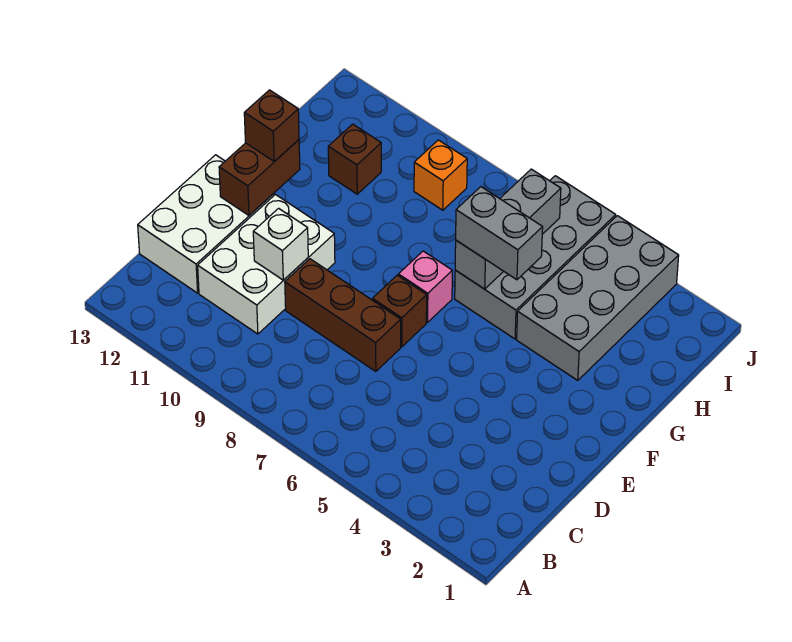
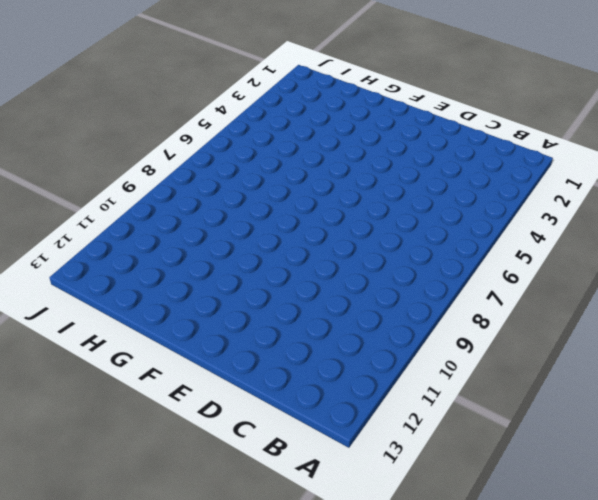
none -> white brick C10:E11 level 1
none -> white brick C12:E13 level 1
none -> brown brick D7:D9 level 1

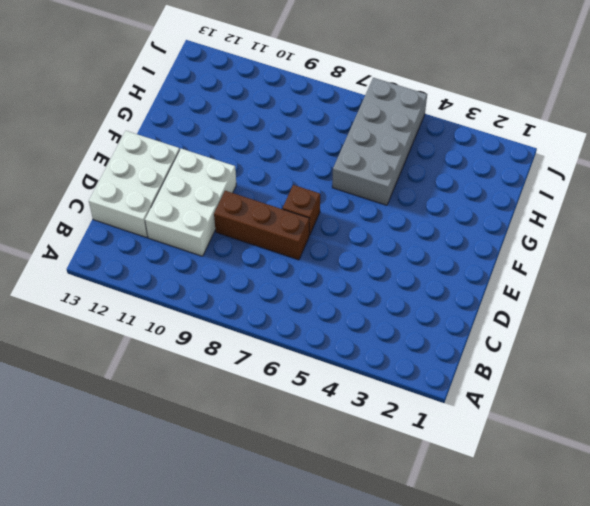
none -> pink brick F7 level 1
none -> grey brick G3:J4 level 1
none -> brown brick H11 level 1

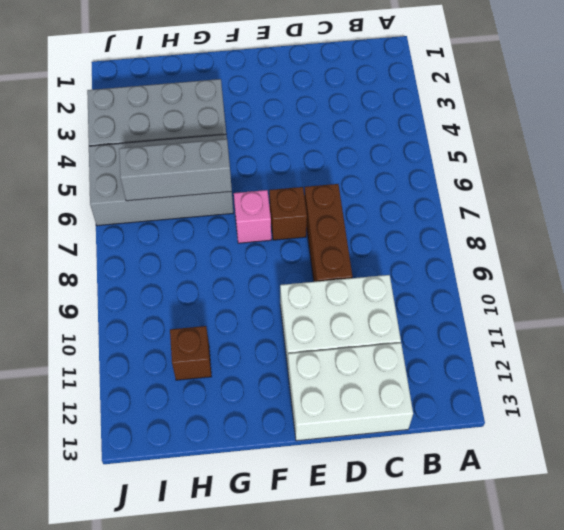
none -> orange brick I9 level 1
none -> white brick D10 level 2
none -> brown brick E12:F12 level 2

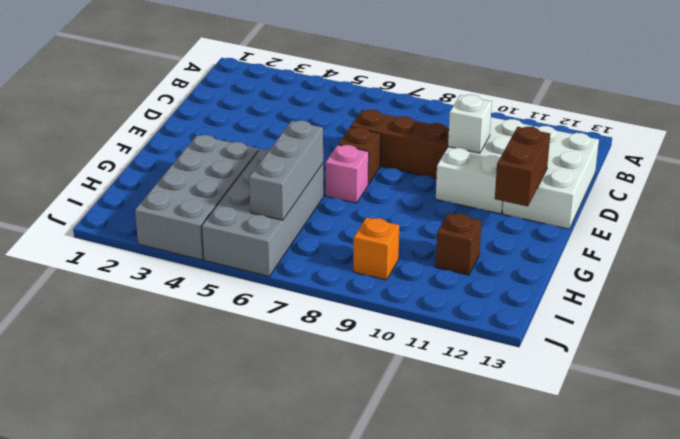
none -> brown brick F12 level 3
none -> grey brick G5:G6 level 3

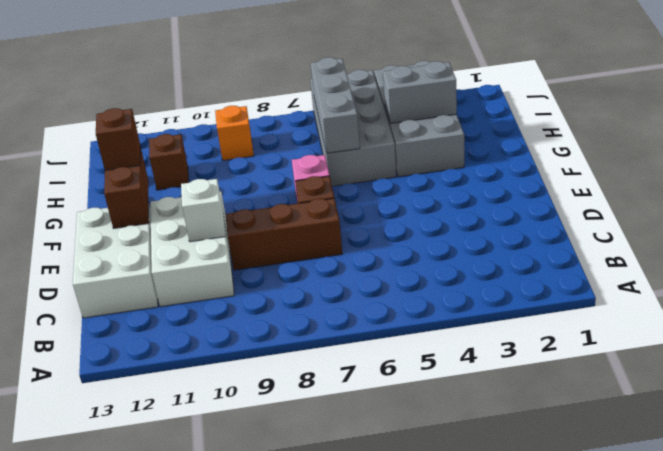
grey brick H3:H4 level 2 -> grey brick G5:G6 level 3

